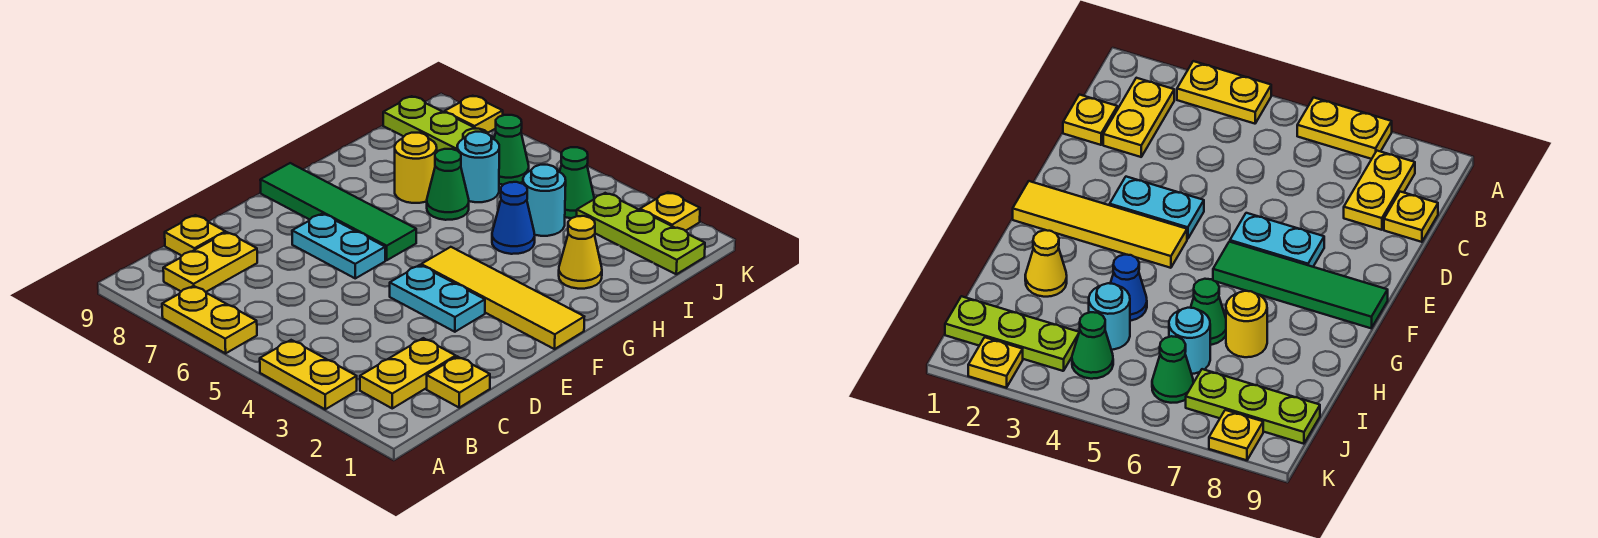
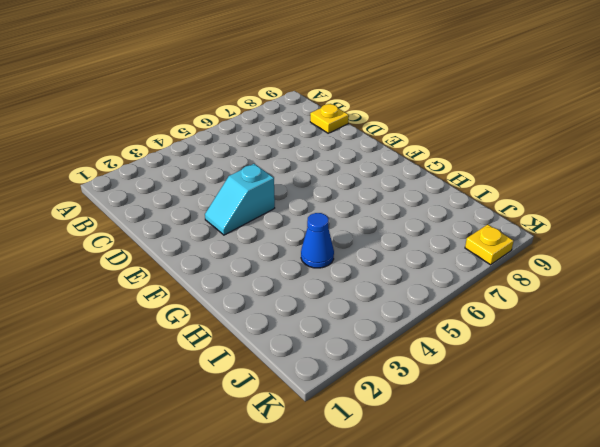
cyan slope E3:E4 level 1 top 4 -> cyan plate E3:E4 level 1
none -> yellow plate A3:A4 level 1
none -> yellow plate A6:A7 level 1
none -> yellow plate B2:C2 level 1

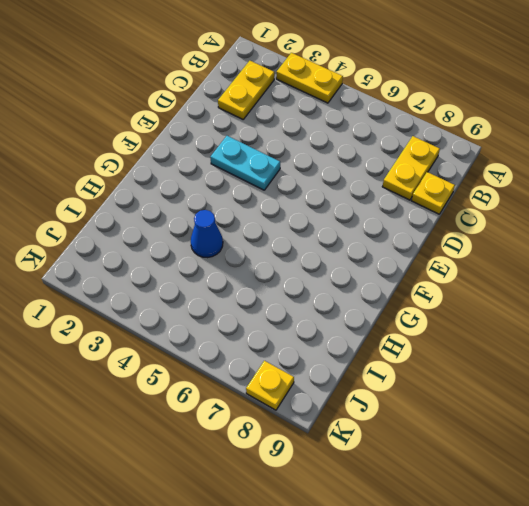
none -> yellow plate A6:A7 level 1
none -> yellow plate C1 level 1
none -> cyan plate E6:E7 level 1

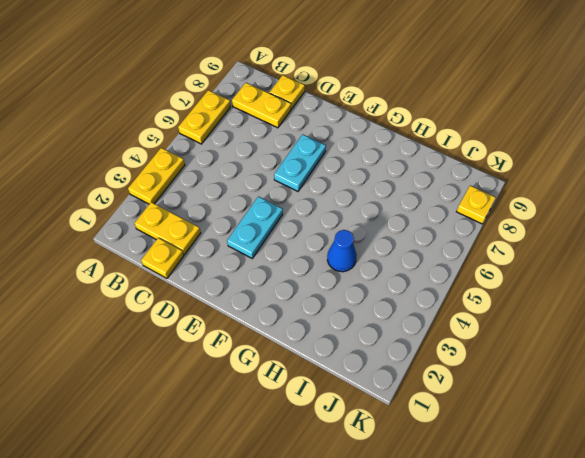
none -> yellow tile F1:F4 level 1
none -> green tile F6:F9 level 1
none -> yellow cone H2 level 1

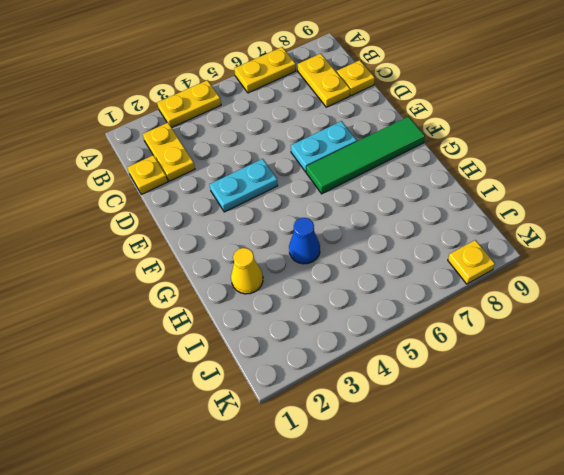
none -> yellow tile F1:F4 level 1
none -> green cone H6 level 1
none -> yellow round brick H7 level 1

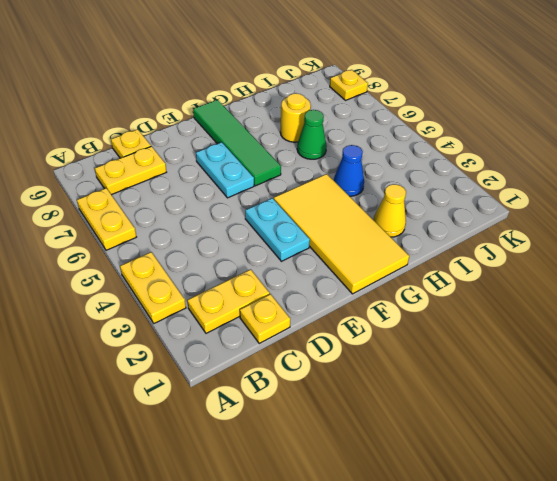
yellow tile F1:G4 level 1 -> yellow tile F1:F4 level 1
none -> cyan round brick I4 level 1
none -> cyan round brick I6 level 1
none -> lime plate J1:J3 level 1

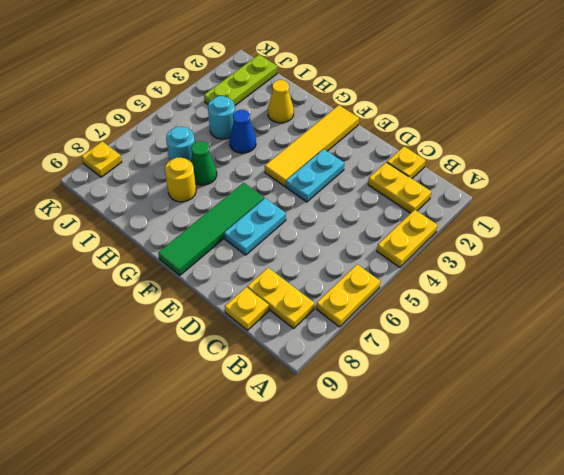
none -> green cone J4 level 1
none -> green cone J6 level 1
none -> lime plate J7:J9 level 1

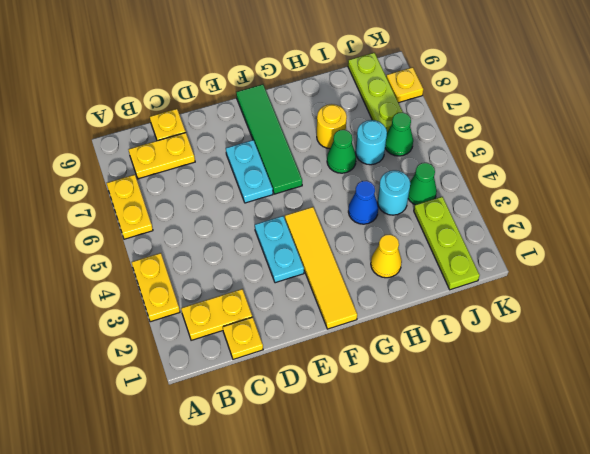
none -> yellow plate K2 level 1

